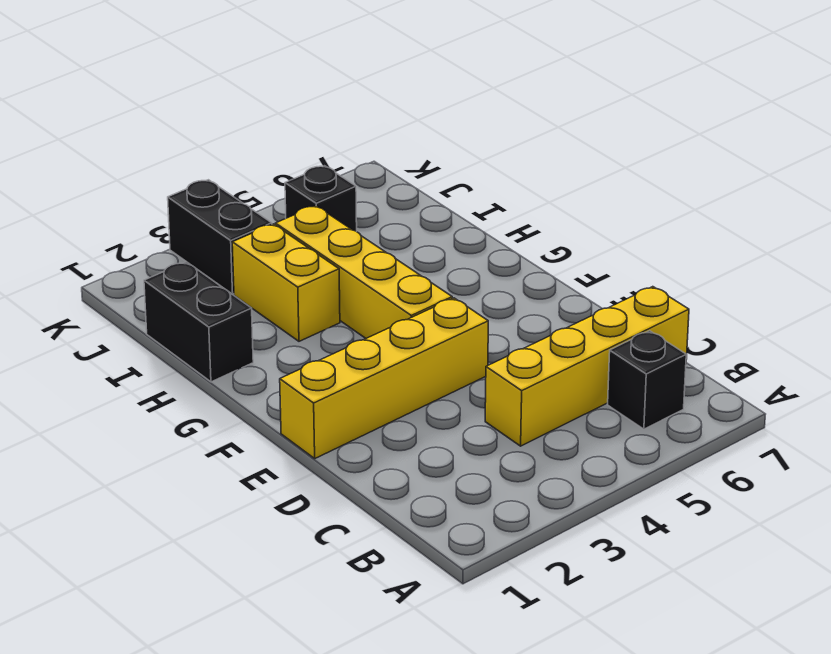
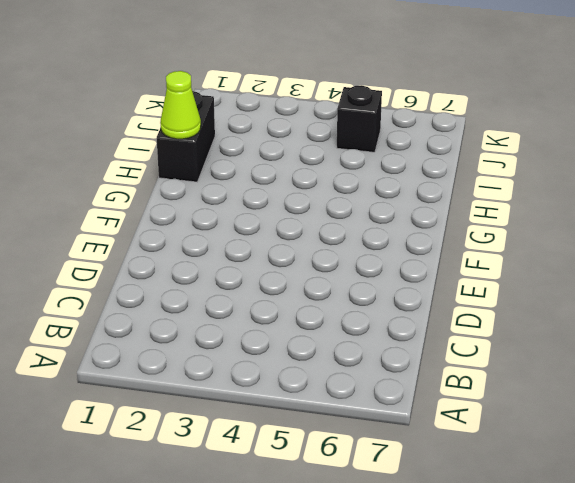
lime cone H1 level 2 -> none
none -> black brick B6 level 1
none -> yellow brick C4:C7 level 1

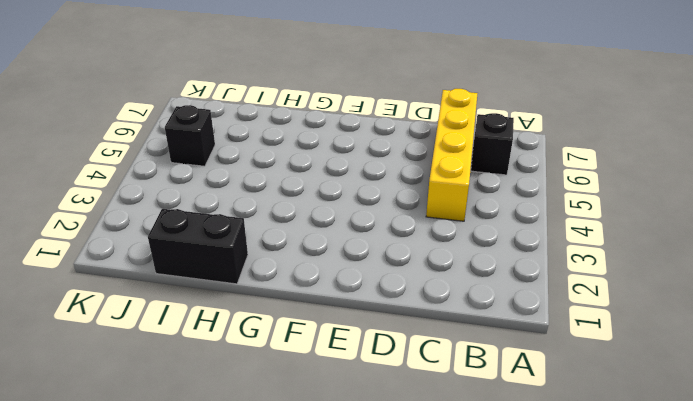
none -> yellow brick E1:E4 level 1
none -> yellow brick F4:I4 level 1

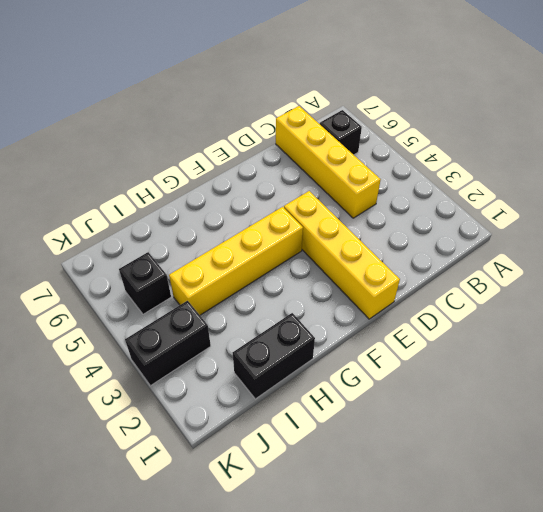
none -> yellow brick H3:I3 level 1

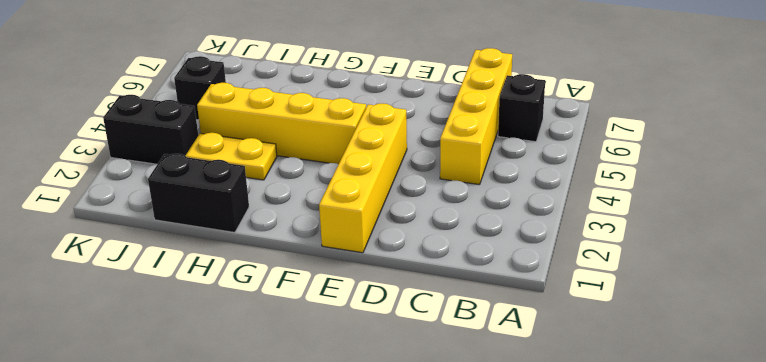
yellow plate H3:I3 level 1 -> yellow brick H3:I3 level 1

